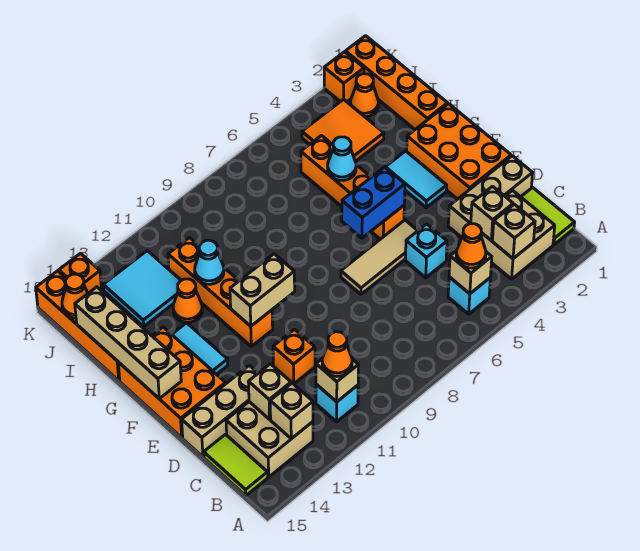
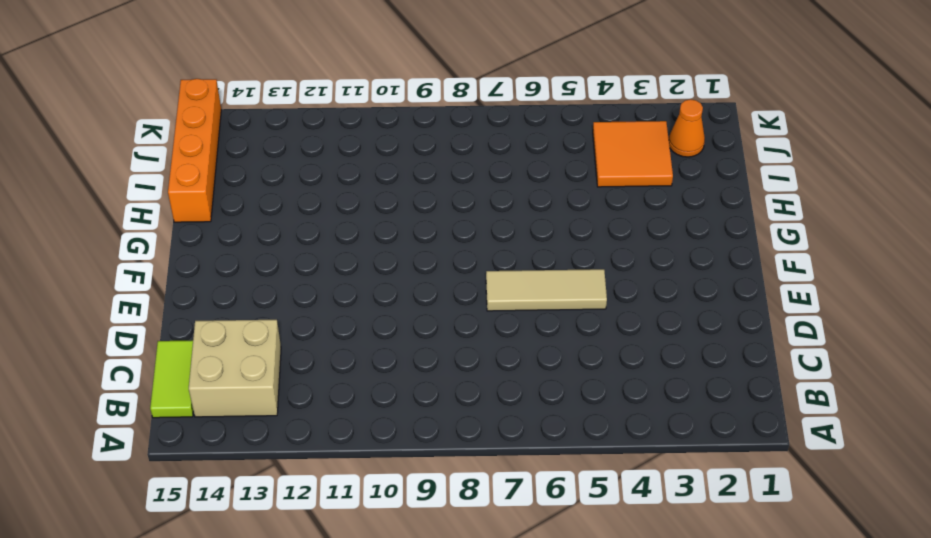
none -> lime tile B1:C1 level 1
none -> tan brick B2:C3 level 1
none -> cyan brick B5 level 1
none -> cyan brick B11 level 1

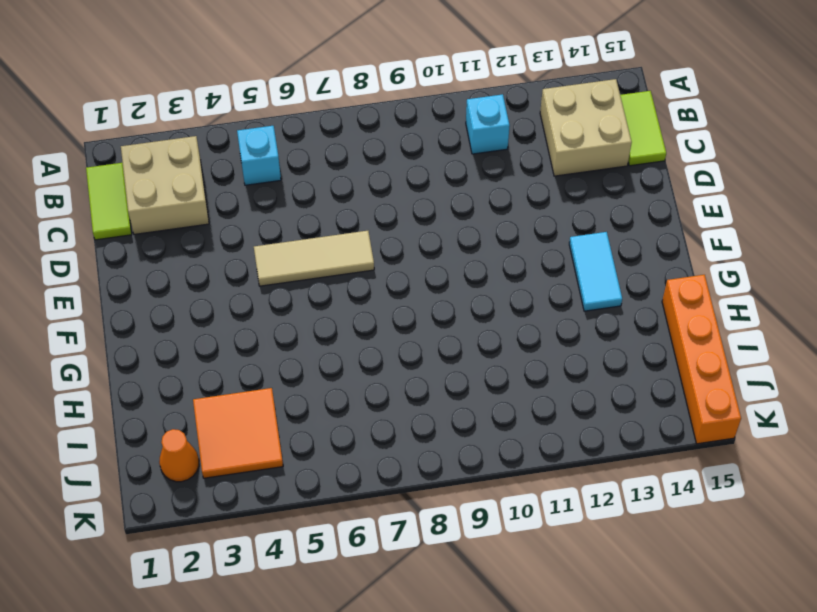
none -> tan brick D1:D3 level 1
none -> cyan brick D5 level 1
none -> orange brick D11 level 1
none -> tan brick D13:D15 level 1

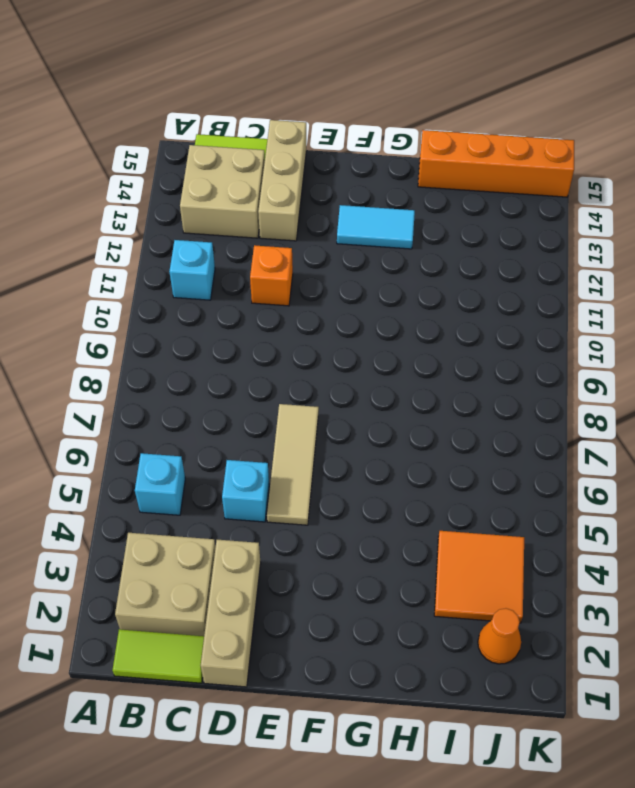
none -> orange brick E1:G2 level 1
none -> orange brick E14:G15 level 1
none -> cyan tile F3:G3 level 1
none -> orange brick F5:I5 level 1

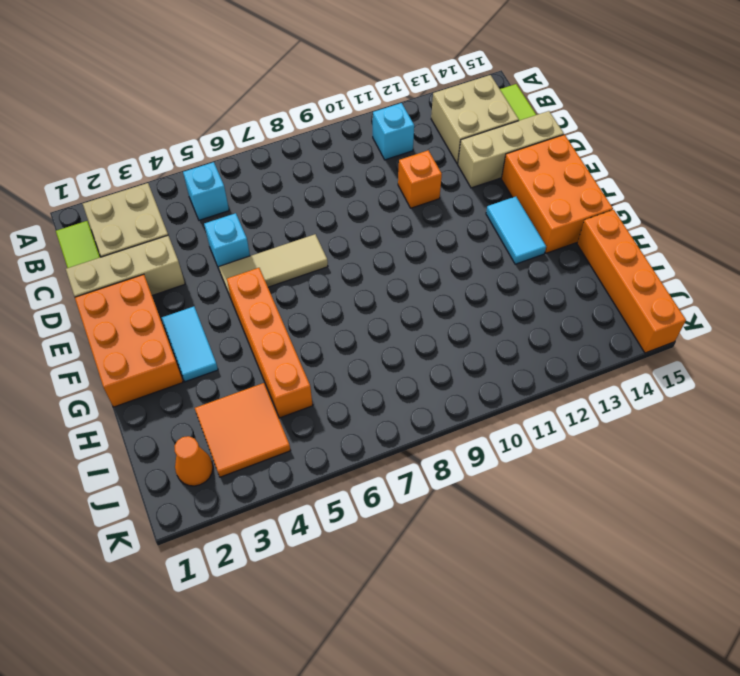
none -> orange brick F11:I11 level 1
none -> orange brick H1:K1 level 1
none -> orange cone H12 level 1
none -> cyan tile I12:J13 level 1

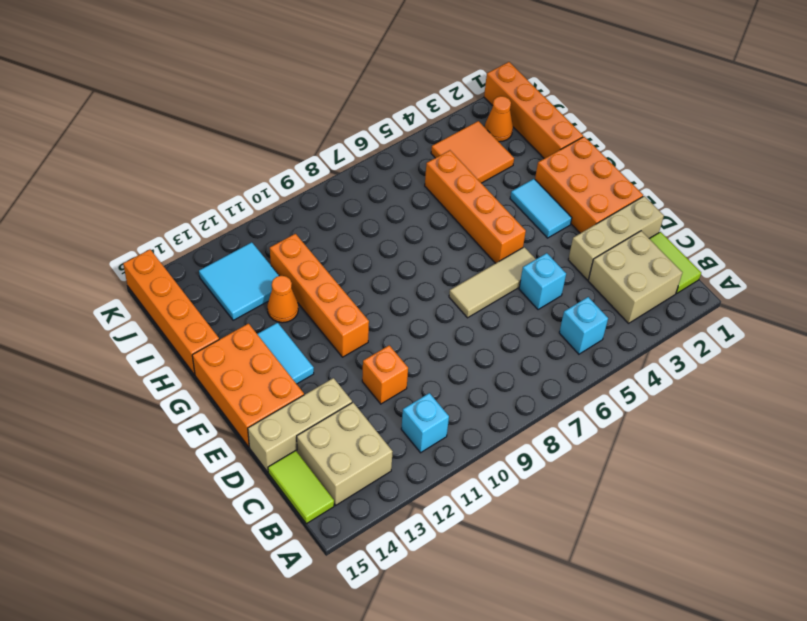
none -> orange brick K2 level 1
none -> orange brick K14 level 1
none -> tan brick B3 level 2
none -> tan brick B5 level 2

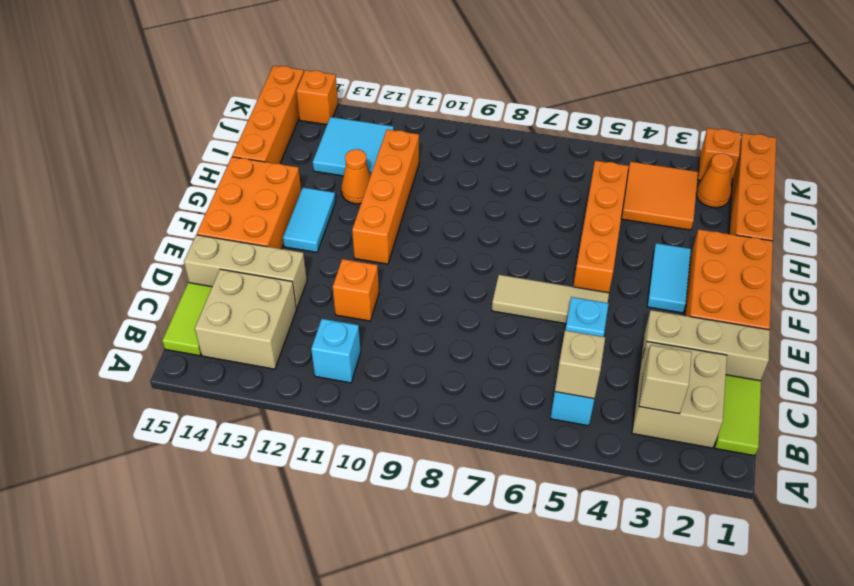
none -> tan brick B11 level 2
none -> tan brick B13 level 2
none -> tan brick C3 level 2
none -> tan brick C13 level 2

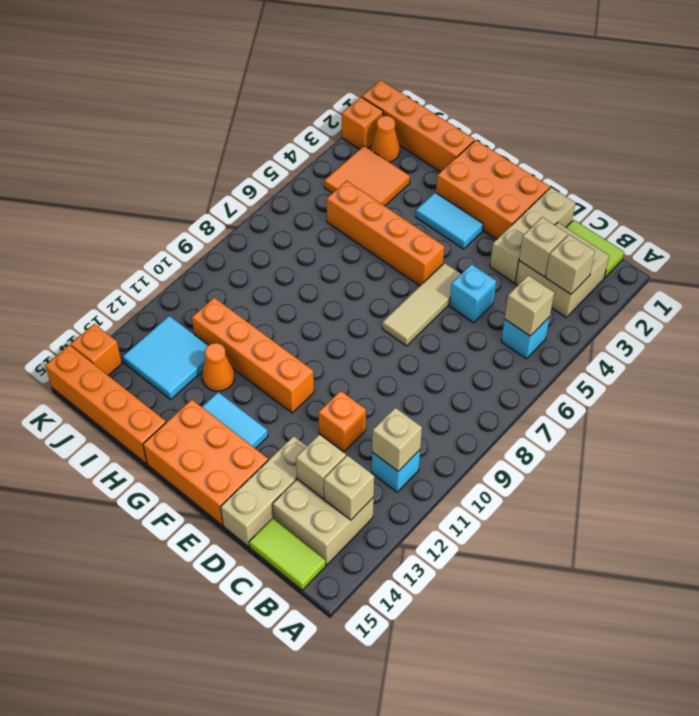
none -> blue brick F5:F6 level 2
none -> tan brick F10:F11 level 2
none -> tan brick F15:I15 level 2
none -> cyan cone H5 level 2

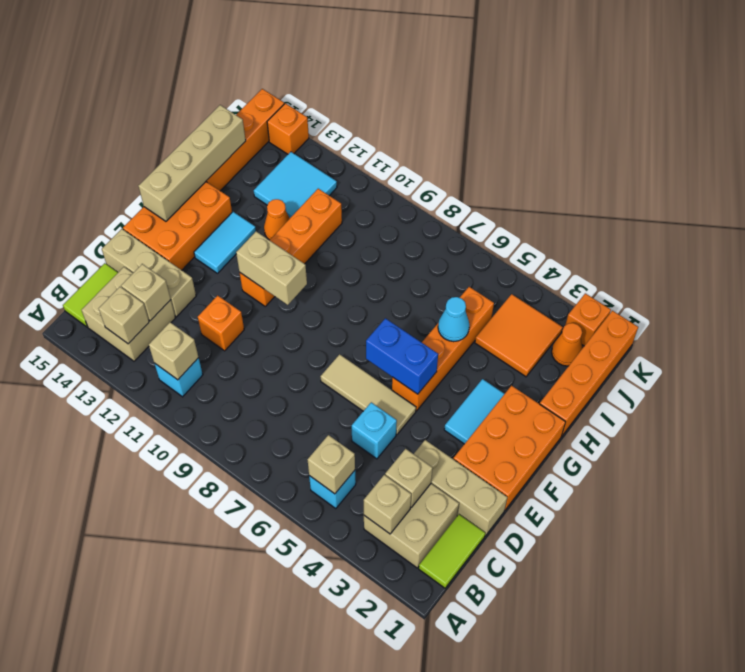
none -> cyan cone H11 level 2
none -> orange cone J15 level 2
none -> orange cone B5 level 3
none -> orange cone B11 level 3

